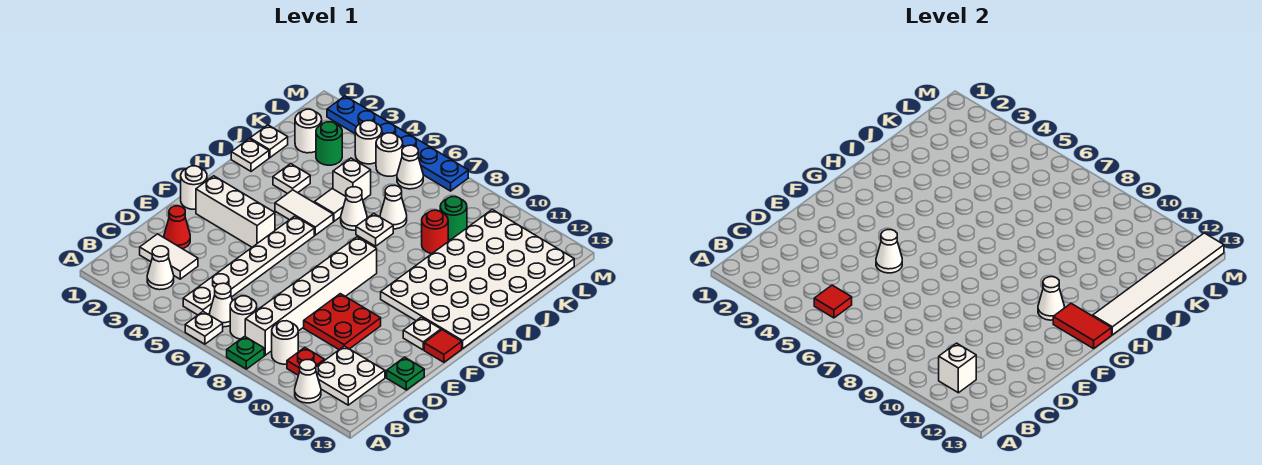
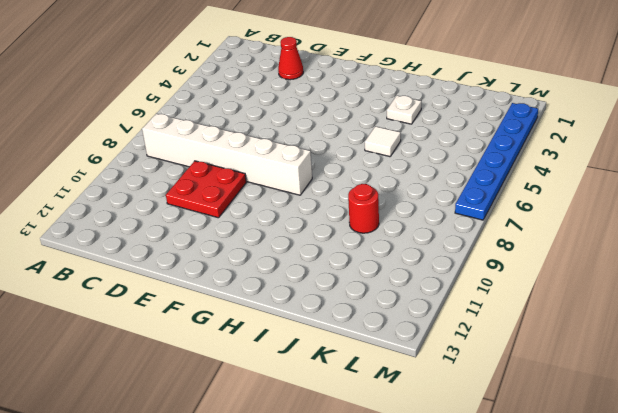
none -> white plate A6 level 1
none -> green plate A8 level 1
none -> white cone A11 level 1
none -> white cone B3 level 1

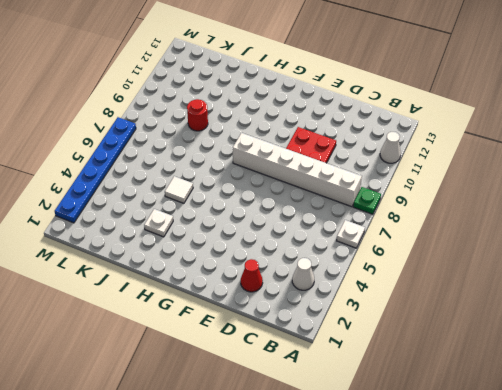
none -> white plate B5:G5 level 1
none -> white cone B6 level 1
none -> white round brick B7 level 1
none -> white round brick B9 level 1

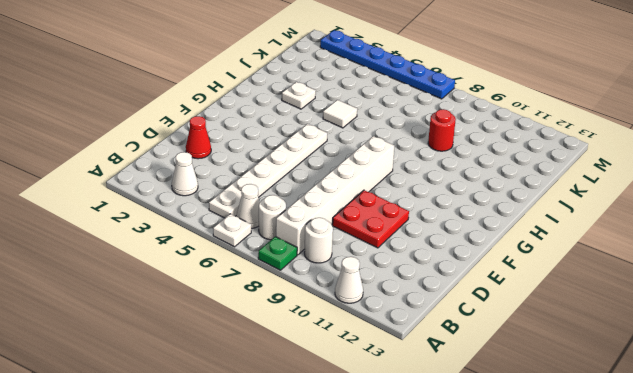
none -> red plate B10 level 1
none -> white plate B11:C12 level 1
none -> white tile C2:C3 level 1
none -> green plate D13 level 1

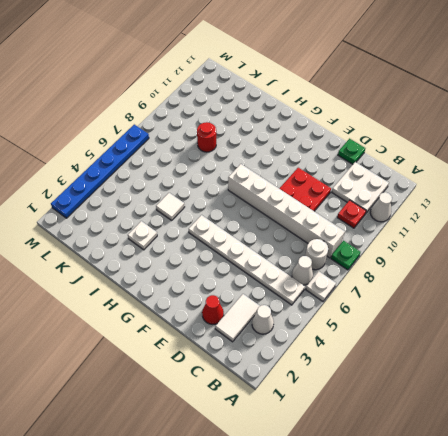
none -> white round brick B9 level 1
none -> white round brick F1 level 1
none -> white brick F2:F4 level 1
none -> white plate F12 level 1

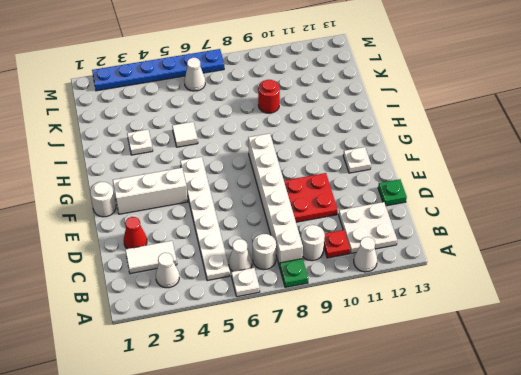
none -> red tile F13 level 1
none -> white plate G10:L13 level 1
none -> white tile H4:H5 level 1
none -> white plate I1 level 1

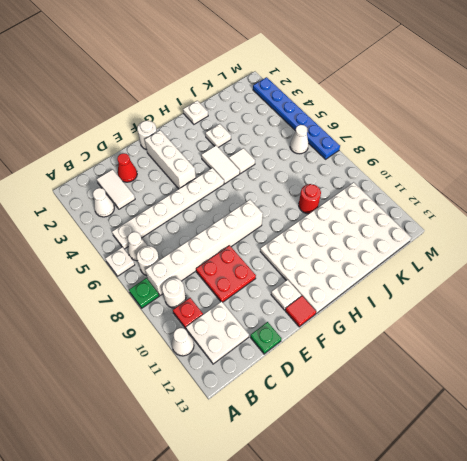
none -> white cone I6 level 1
none -> white plate I7 level 1
none -> white plate J1 level 1
none -> white brick J5 level 1

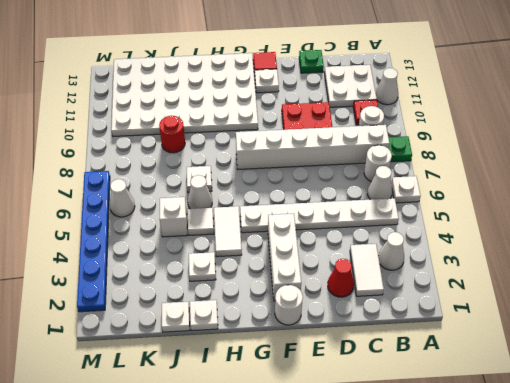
none -> white cone J7 level 1
none -> white round brick K2 level 1
none -> green round brick K3 level 1
none -> green round brick K9 level 1

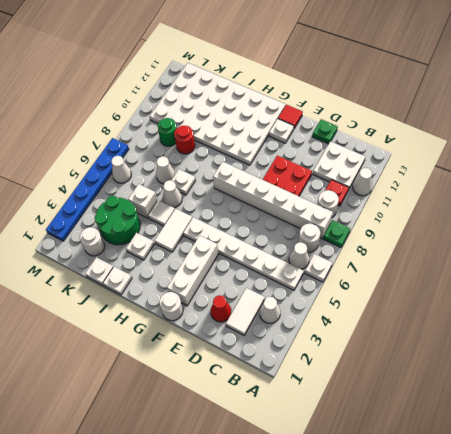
green round brick J3:K4 level 1 -> green round brick K3 level 1
none -> white round brick L4 level 1
none -> white round brick L5 level 1
none -> red tile B5 level 2
none -> white brick B11 level 2

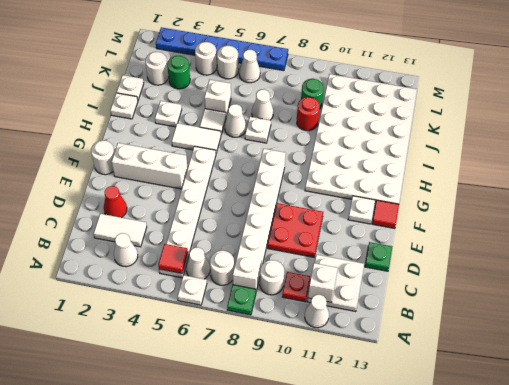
none -> white cone E5 level 2
none -> white cone G11 level 2
none -> red tile G12:G13 level 2
none -> white tile H13:M13 level 2

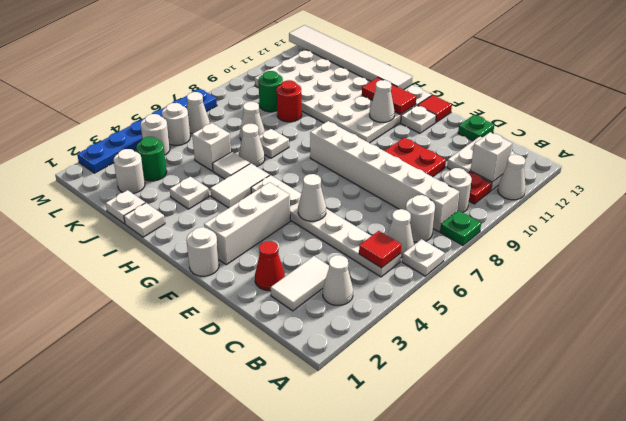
red tile G12:H12 level 2 -> red tile G12:G13 level 2

